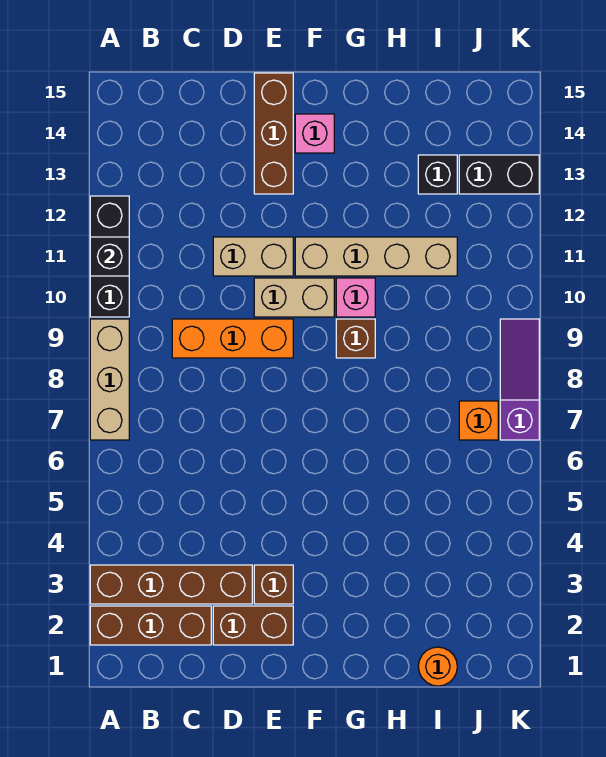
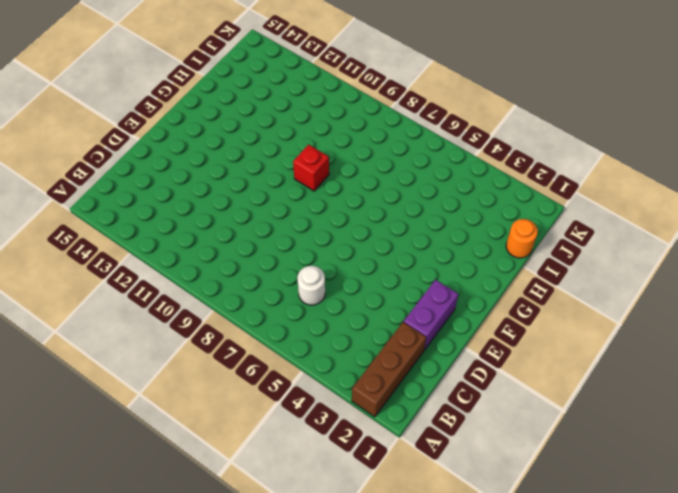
white round brick C6 level 1 -> none
purple brick D2:E2 level 1 -> brown brick D2:E2 level 1
red brick G9 level 1 -> brown brick G9 level 1
none -> brown brick A3:D3 level 1
none -> tan brick A7:A9 level 1
none -> black brick A10:A12 level 1

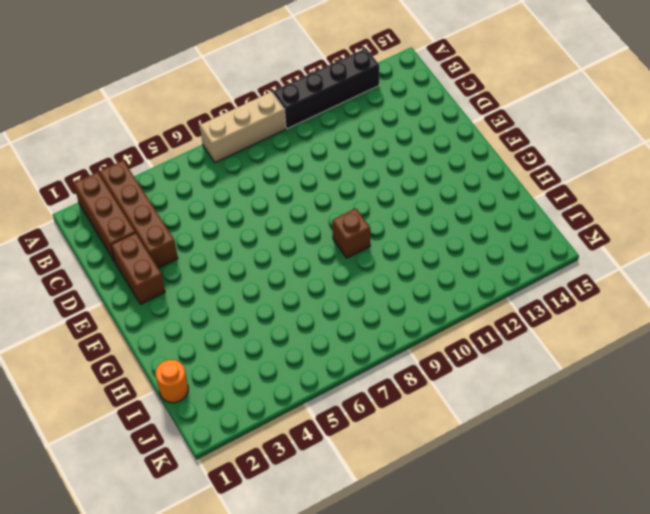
black brick A10:A13 level 1 -> black brick A10:A12 level 1
none -> orange brick C9:E9 level 1
none -> tan brick D11:E11 level 1
none -> brown brick E3 level 1

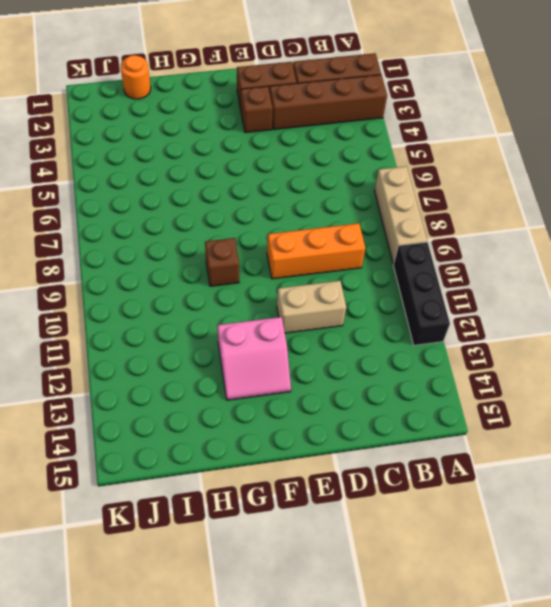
pink slope F12:G13 level 1 top 12 -> none
none -> tan brick E10:F10 level 1
none -> brown brick E13:E15 level 1
none -> tan brick F11:I11 level 1

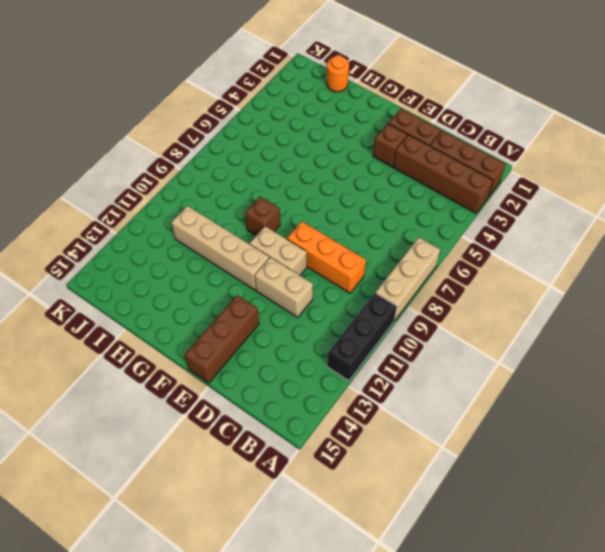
none -> pink brick F14 level 1
none -> pink brick G10 level 1
none -> black brick I13 level 1

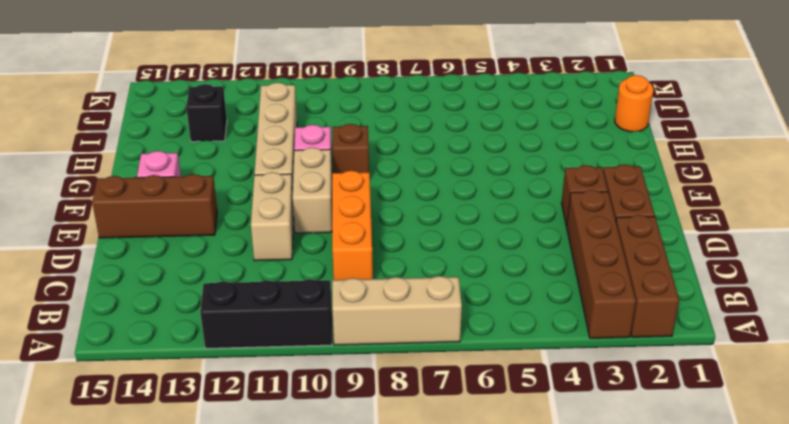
none -> orange brick J7 level 1
none -> black brick J13:K13 level 1
none -> purple slope K7:K9 level 1 top 7

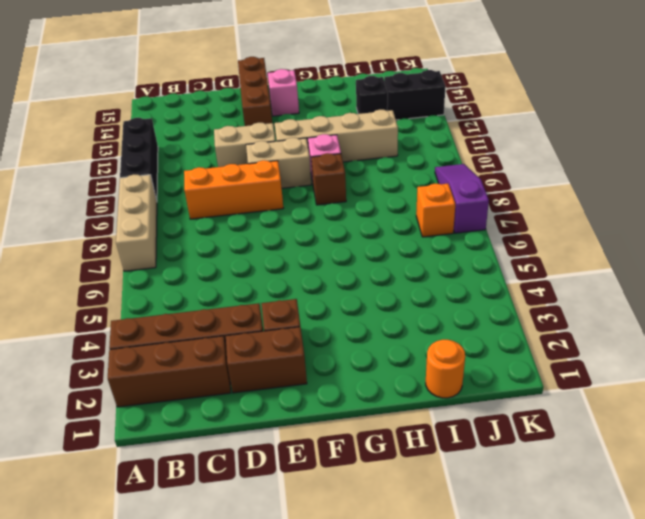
none -> black brick A11 level 2

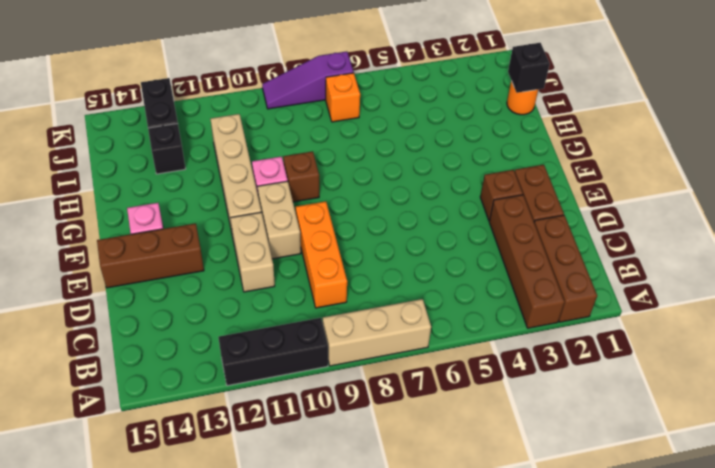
black brick I1 level 2 -> black brick A11 level 2

